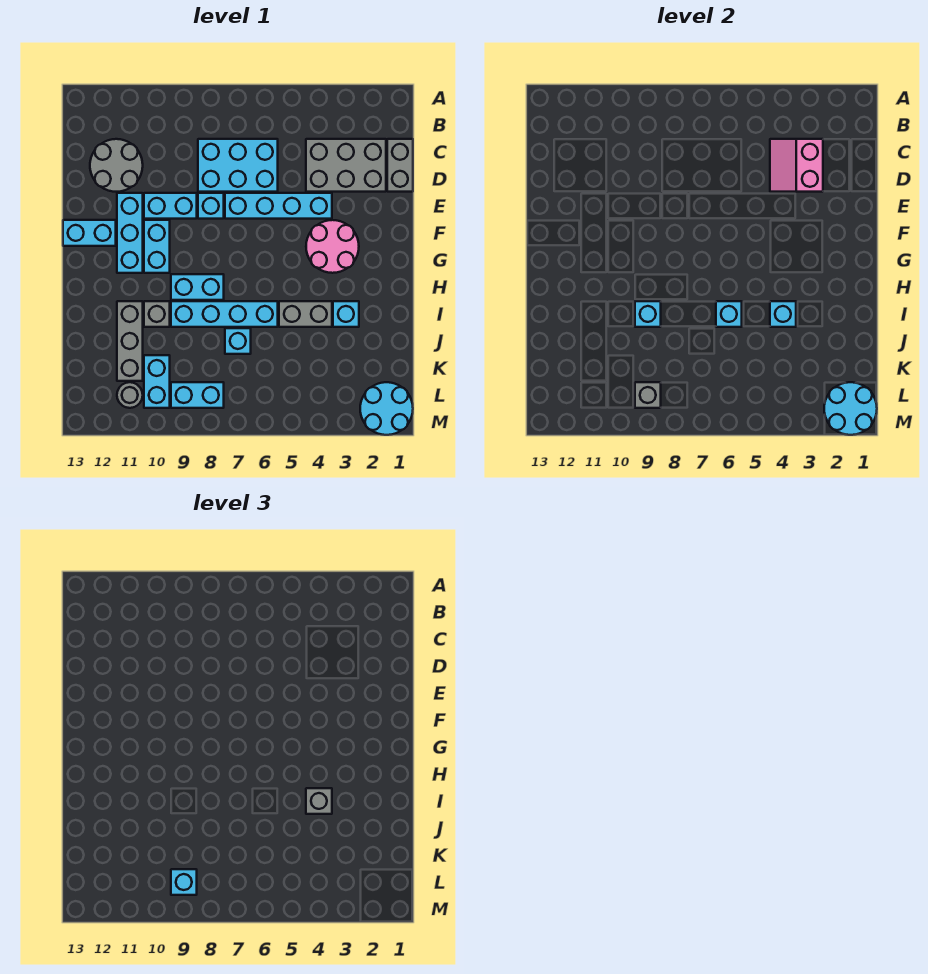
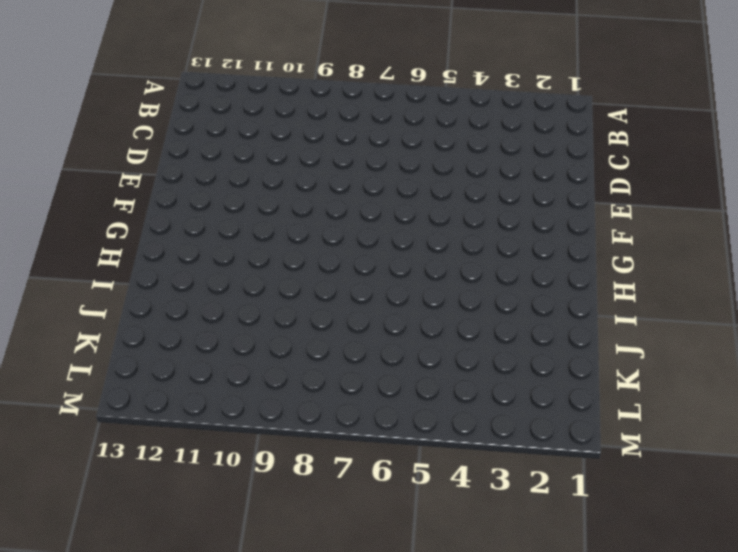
none -> grey brick C1:D1 level 1
none -> grey brick C2:D4 level 1
none -> cyan brick C6:D8 level 1
none -> grey round brick C11:D12 level 1

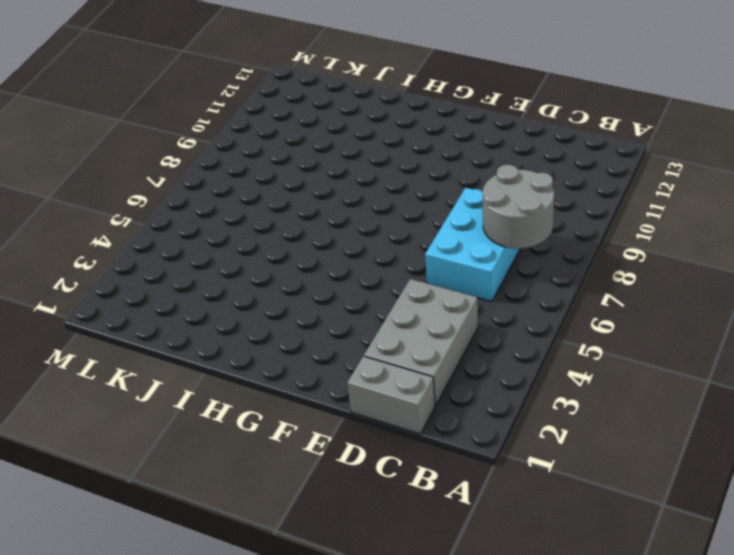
grey round brick B7:C8 level 2 -> grey round brick C11:D12 level 1
none -> cyan brick E4:E7 level 1
none -> cyan brick E8 level 1
none -> cyan brick E9:E10 level 1
none -> cyan brick E11:G11 level 1

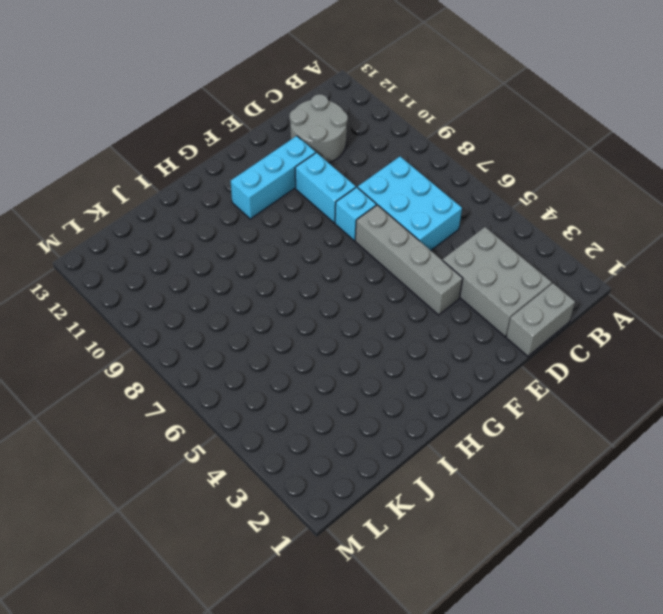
grey brick E4:E7 level 1 -> cyan brick E4:E7 level 1
none -> pink round brick F3:G4 level 1
none -> cyan brick F10:G10 level 1
none -> cyan brick F12:F13 level 1
none -> cyan brick H8:H9 level 1

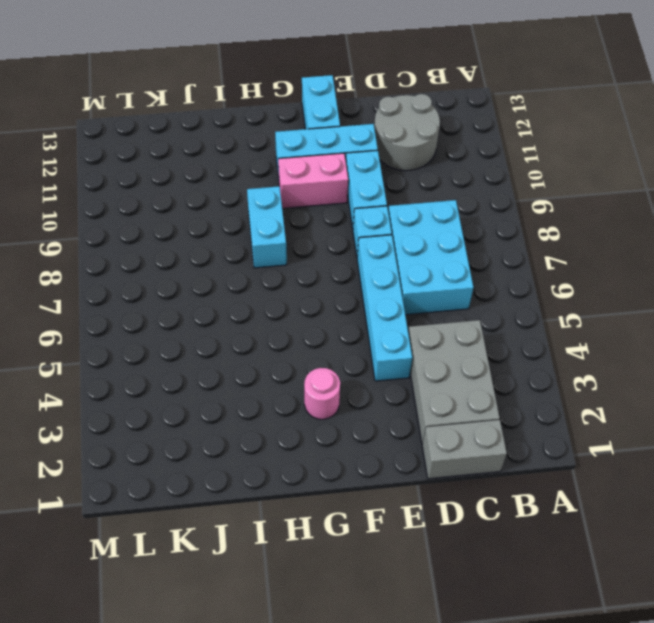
pink brick F10:G10 level 1 -> cyan brick F10:G10 level 1
pink round brick G3 level 1 -> pink round brick F3:G4 level 1
none -> cyan brick I3 level 1
none -> grey brick I4:I5 level 1
none -> cyan brick I6:I9 level 1
none -> grey brick I10 level 1

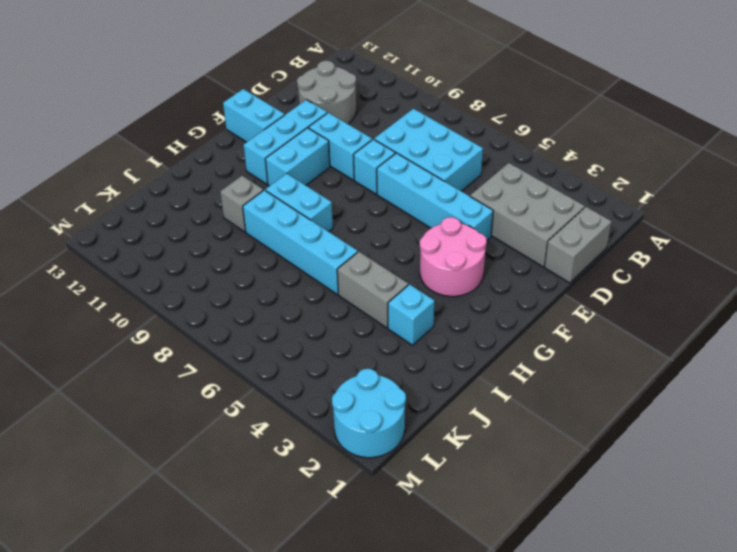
none -> grey brick I11:K11 level 1
none -> cyan brick J7 level 1
none -> cyan brick K10:L10 level 1
none -> cyan brick L8:L9 level 1

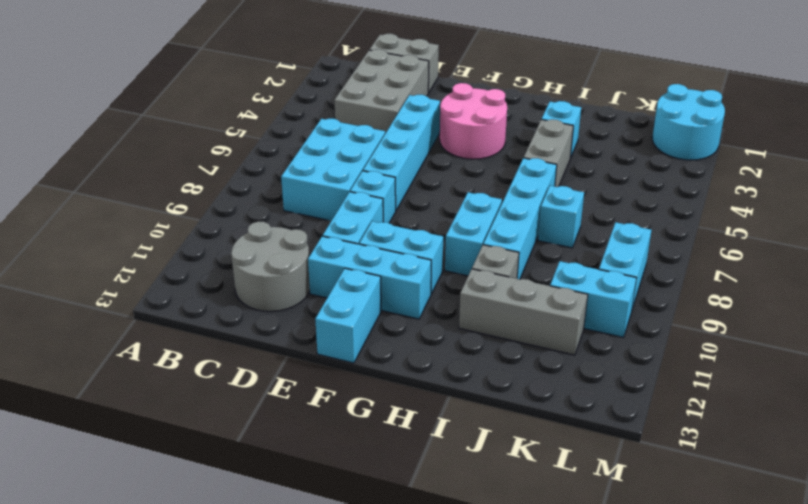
none -> grey round brick L11 level 1
none -> pink slope C3:D4 level 2 top 3
none -> cyan brick I4 level 2
none -> cyan brick I6 level 2

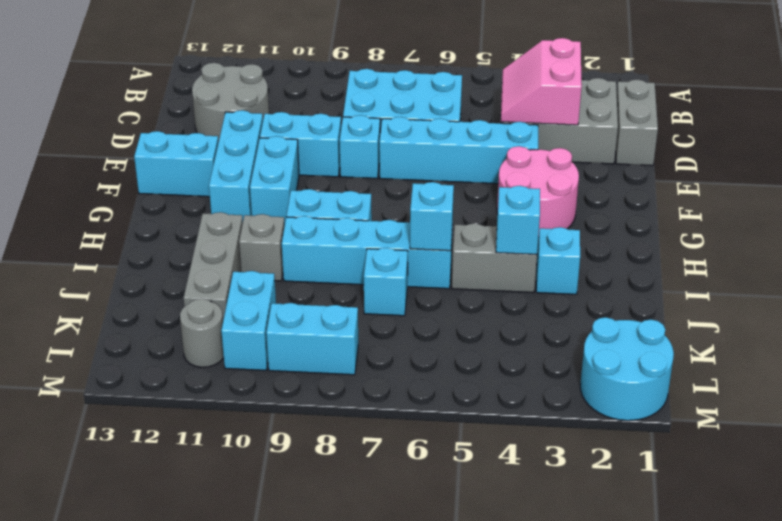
none -> cyan brick I9 level 2
none -> cyan round brick L1:M2 level 2
none -> grey brick L9 level 2
none -> grey brick I4 level 3

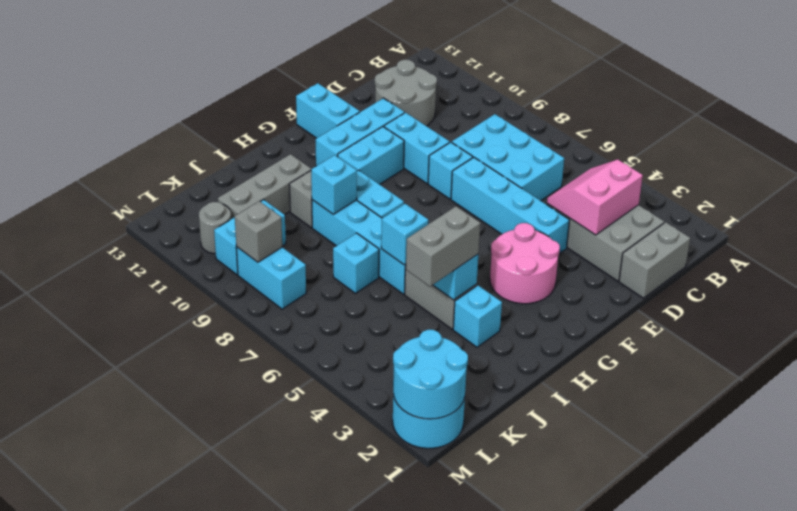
grey brick I4:J4 level 3 -> grey brick I4 level 3
none -> cyan brick L9 level 3

